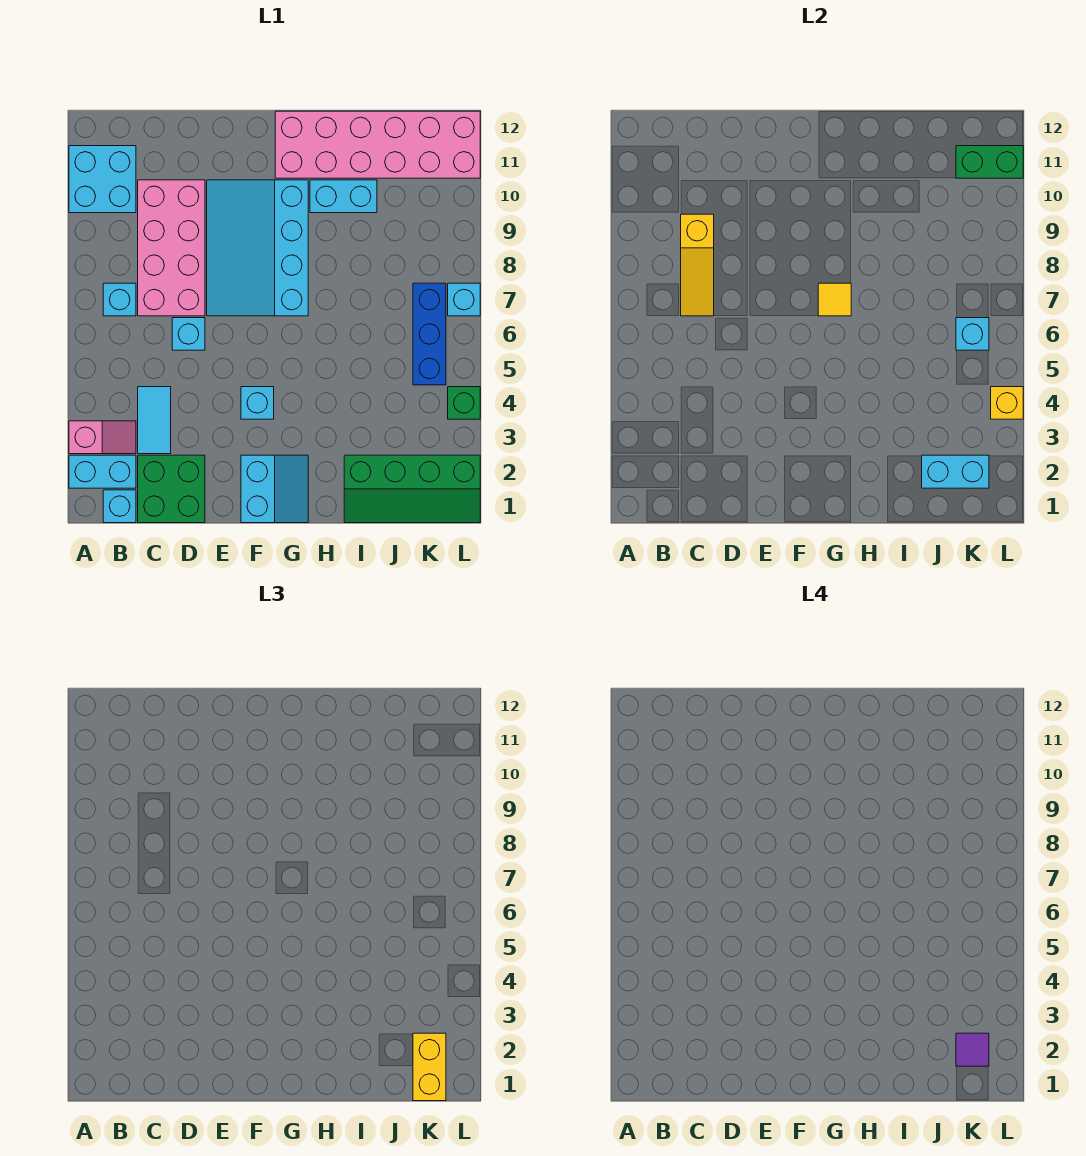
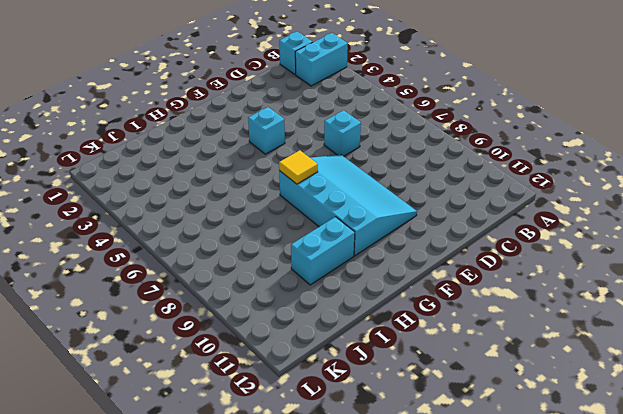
none -> pink slope A3:B3 level 1 top A
none -> cyan brick A10:B11 level 1
none -> cyan brick B7 level 1

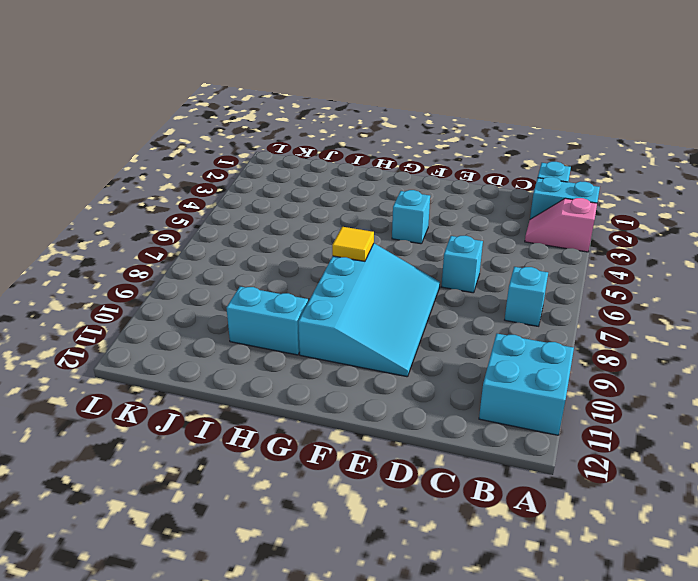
none -> green brick C1:D2 level 1
none -> cyan tile C3:C4 level 1
none -> pink brick C7:D10 level 1

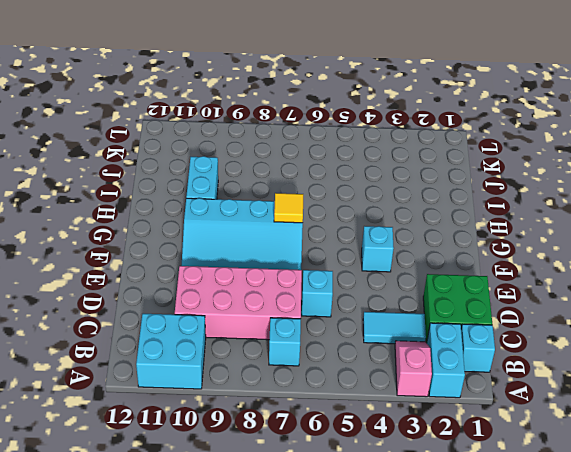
none -> cyan slope F1:G2 level 1 top F
none -> pink brick G11:L12 level 1
none -> green slope I1:L2 level 1 top 2

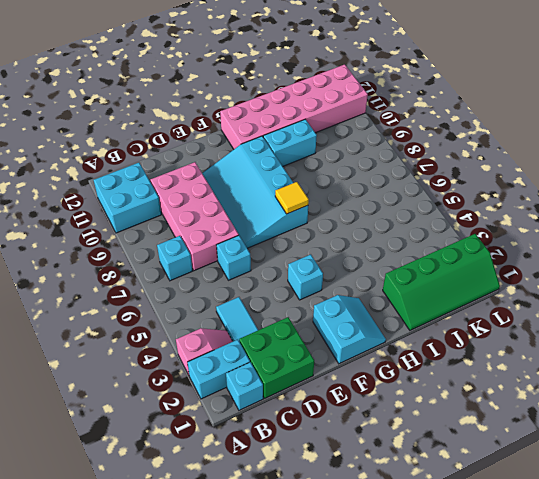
none -> blue brick K5:K7 level 1
none -> green brick L4 level 1
none -> cyan brick L7 level 1

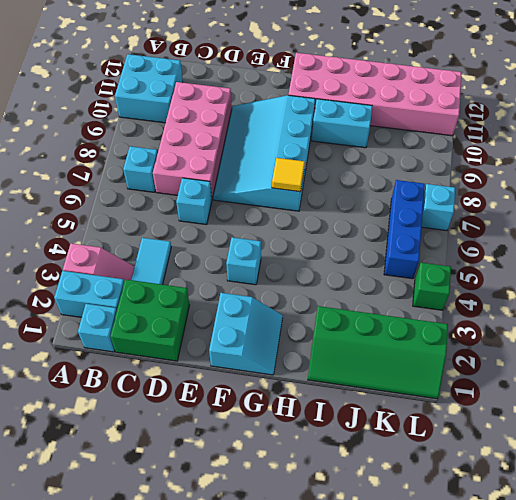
none -> yellow slope C7:C9 level 2 top 9
none -> cyan brick J2:K2 level 2
none -> cyan brick K6 level 2

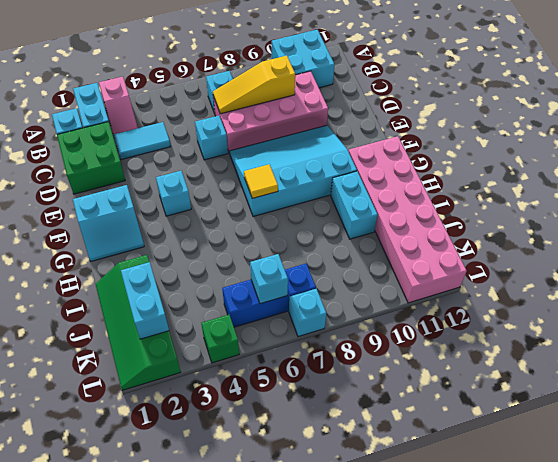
none -> green brick K11:L11 level 2
none -> yellow brick L4 level 2
none -> yellow brick K1:K2 level 3

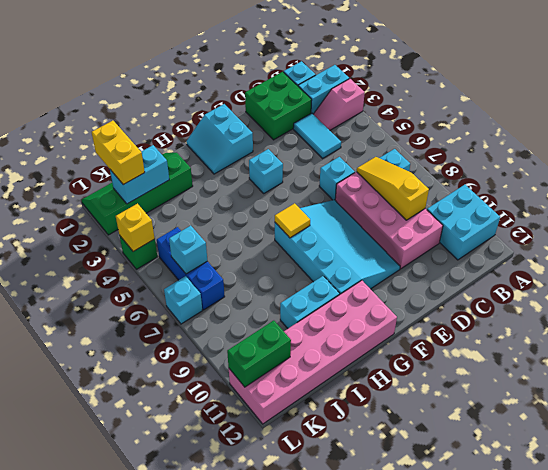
none -> purple tile K2 level 4

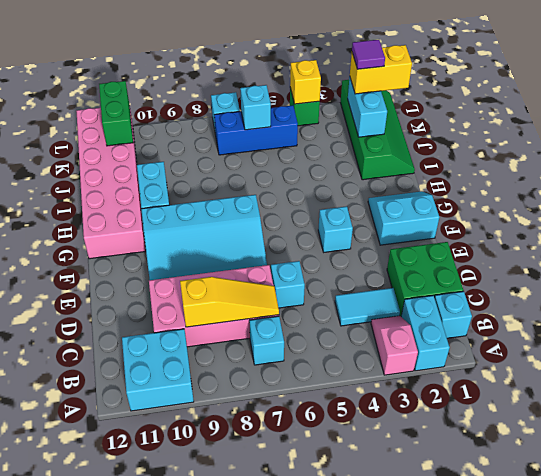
none -> yellow tile G7 level 2

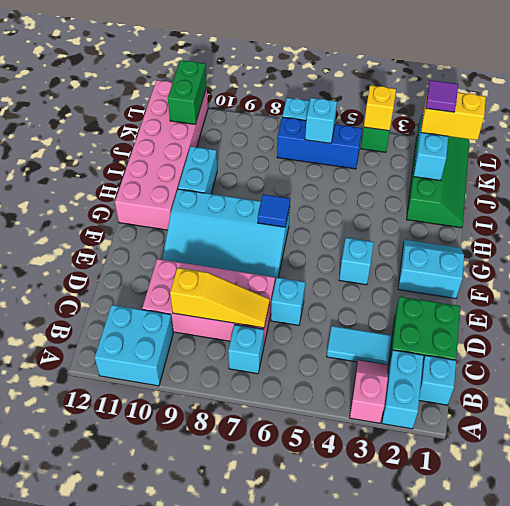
blue tile G7 level 2 -> yellow tile G7 level 2

